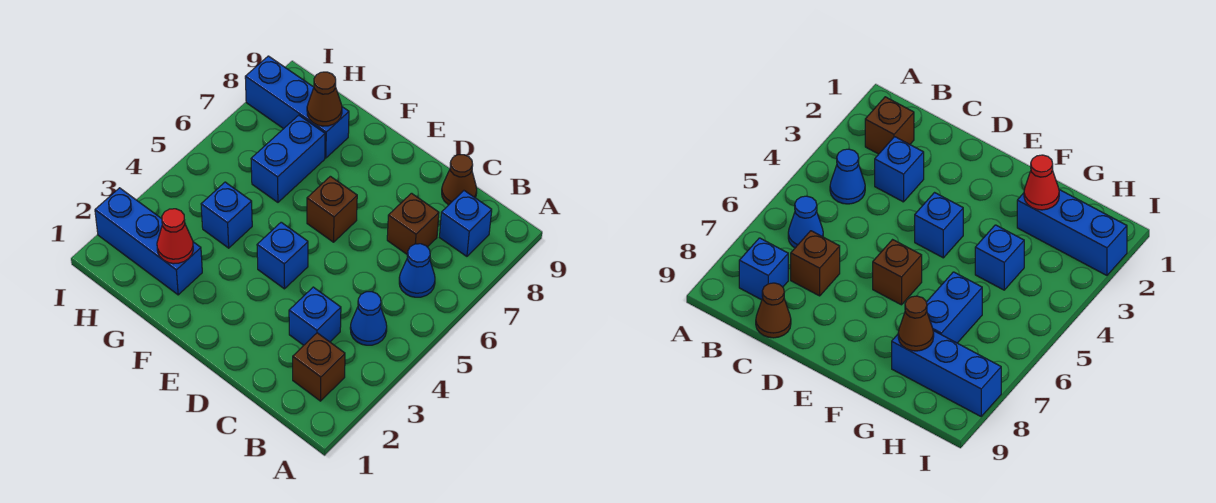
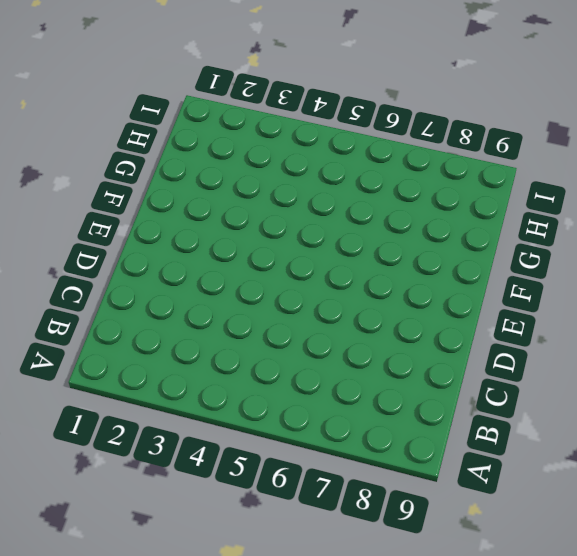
none -> brown brick B2 level 1
none -> blue cone B4 level 1
none -> blue cone B6 level 1

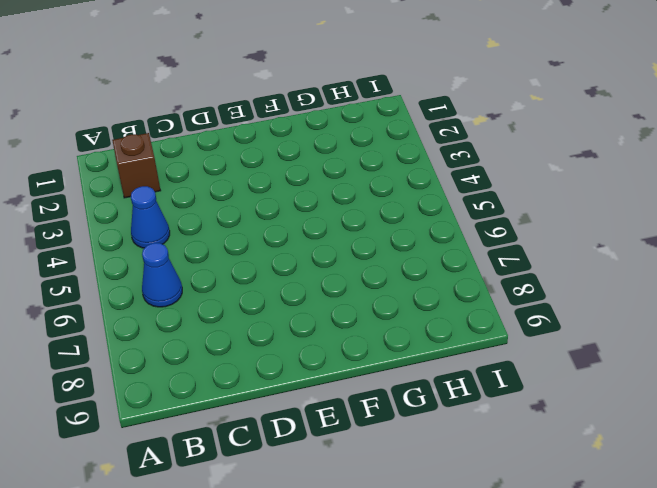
none -> blue brick B8 level 1
none -> blue brick C3 level 1
none -> brown brick C7 level 1

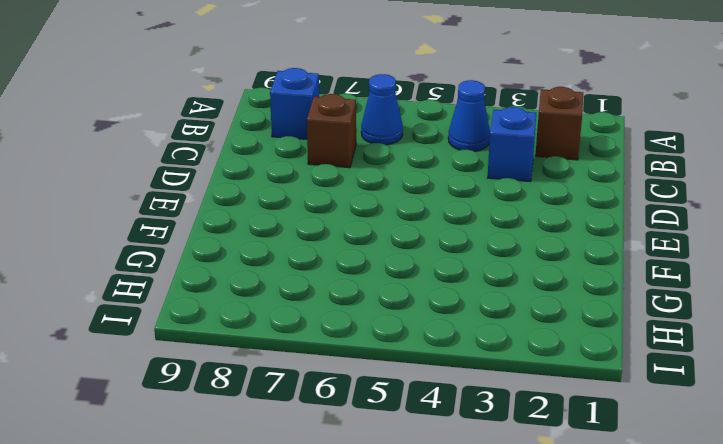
none -> brown cone C9 level 1
none -> blue brick E4 level 1
none -> brown brick E6 level 1

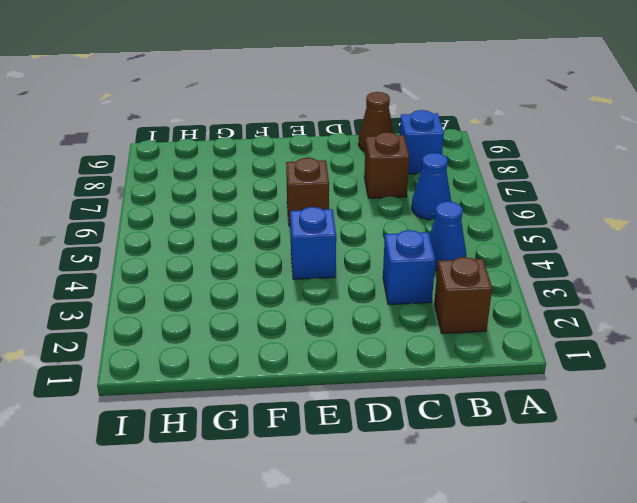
none -> blue brick G2:I2 level 1
none -> blue brick G4 level 1
none -> blue brick G6:G7 level 1

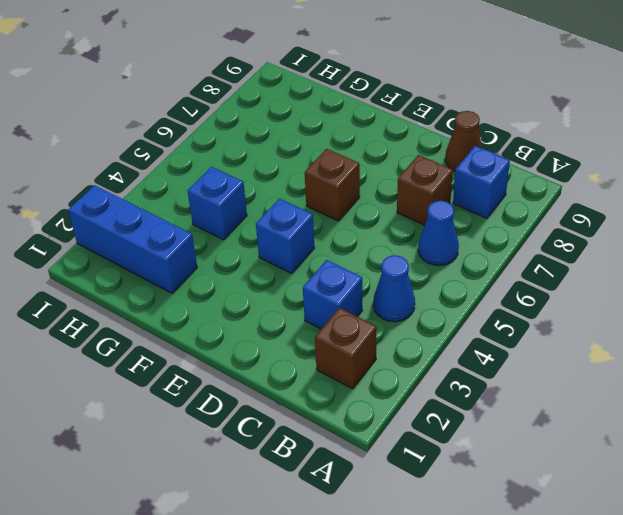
none -> blue brick G6:G7 level 1
none -> blue brick G8:I8 level 1
none -> red cone G2 level 2

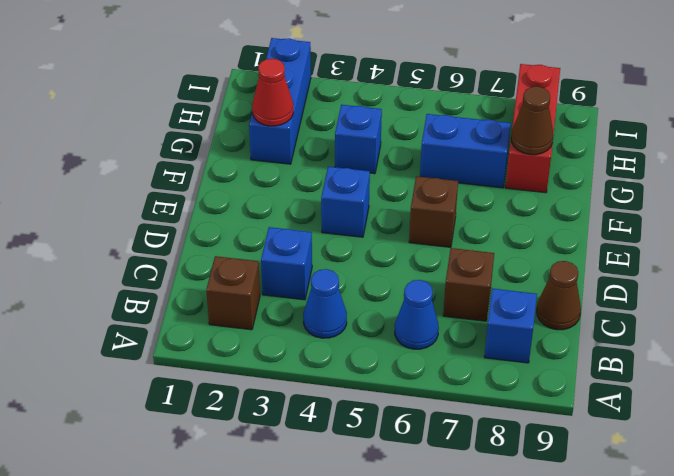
red brick G8:I8 level 1 -> blue brick G8:I8 level 1

